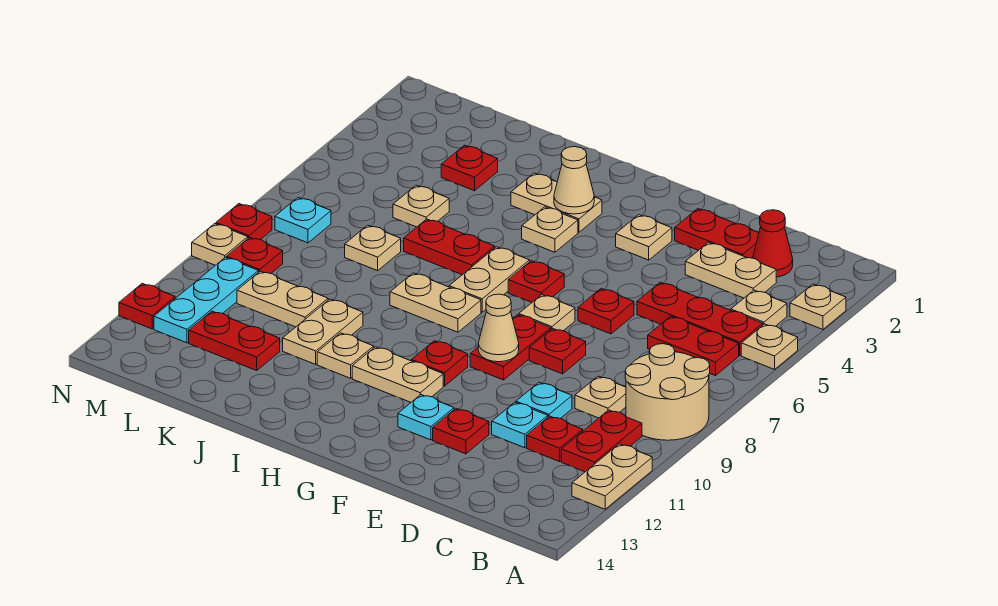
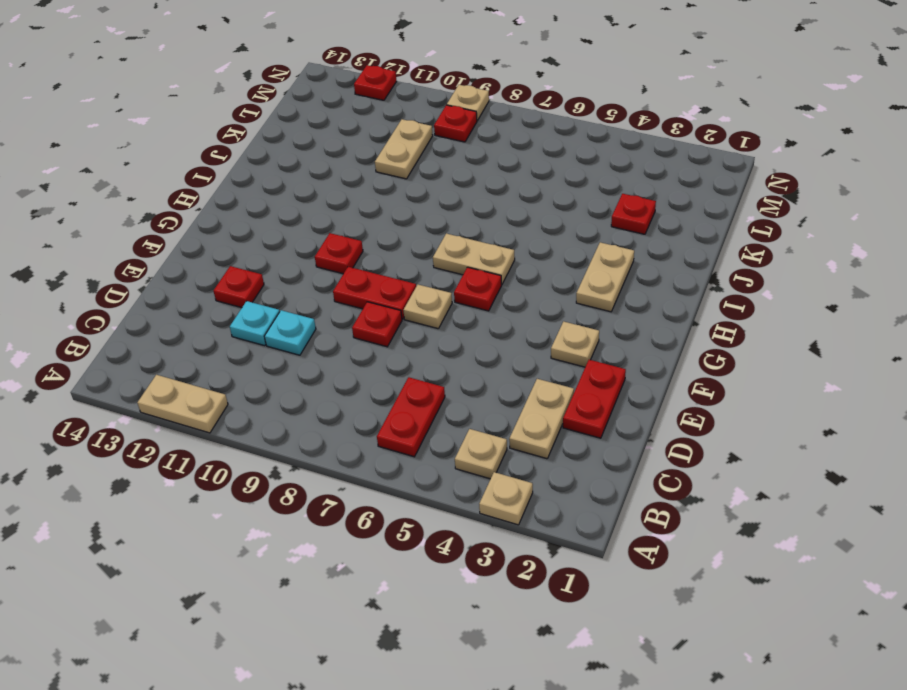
none -> tan plate A5 level 1
none -> tan round brick A8:B9 level 1
none -> red plate B5:D5 level 1
none -> red plate B10:B11 level 1

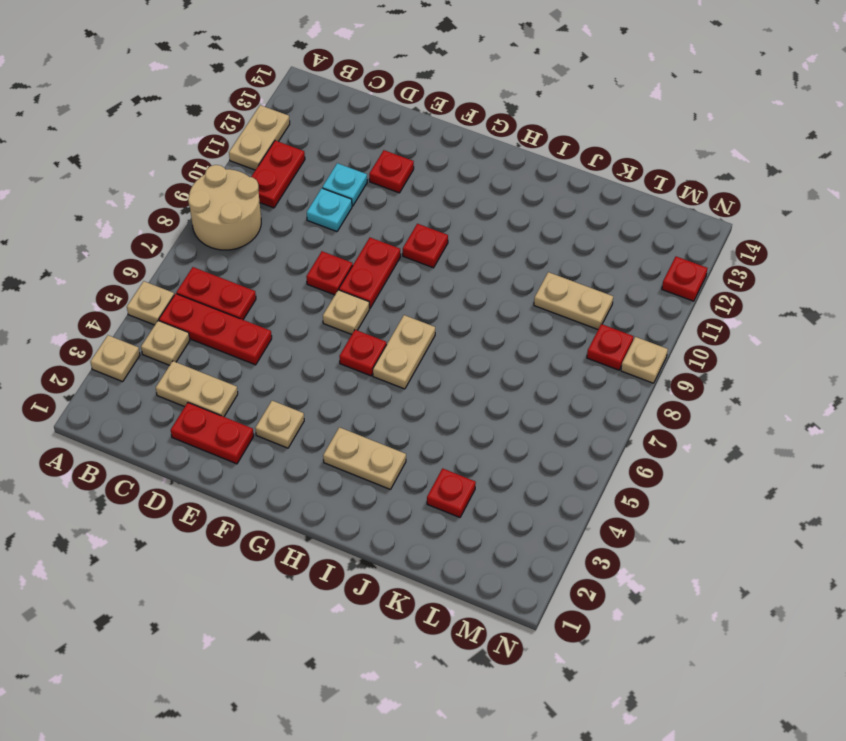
none -> red cone C2 level 1
none -> tan plate C9 level 1
none -> red plate C11 level 1
none -> red plate E6 level 1

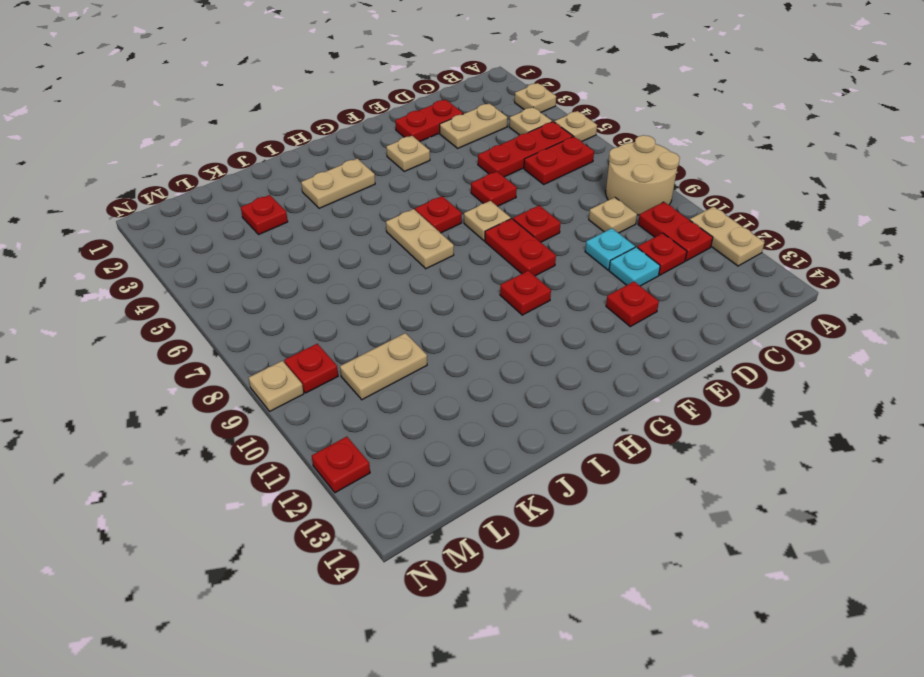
none -> red cone C2 level 1
none -> cyan plate F12 level 1
none -> tan plate G11:H11 level 1
none -> tan plate H4 level 1

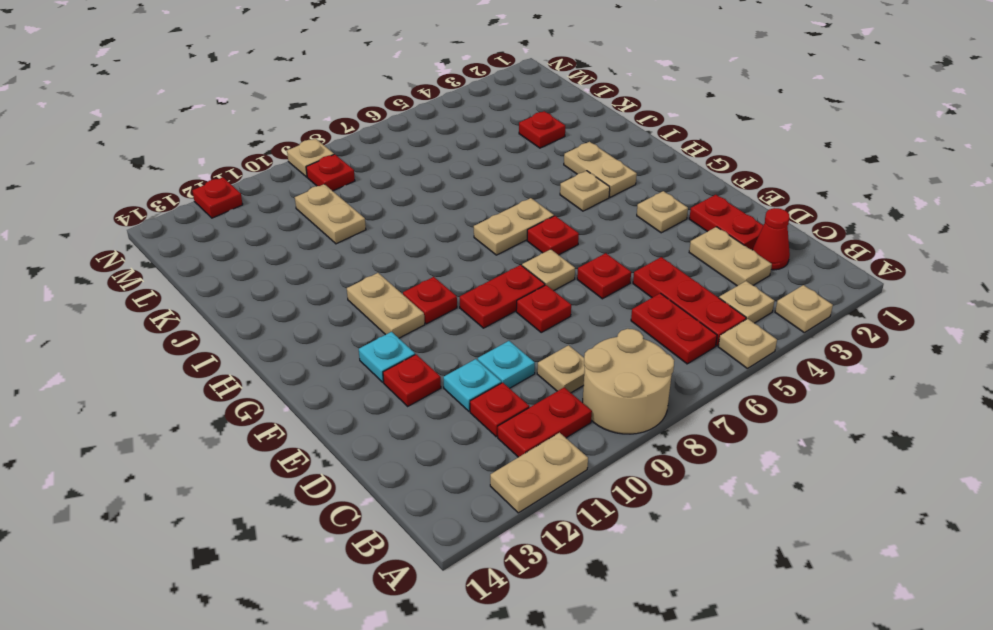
none -> tan plate H8:I8 level 1
none -> red plate I6:J6 level 1
none -> tan plate I11 level 1
none -> tan plate J10:J11 level 1

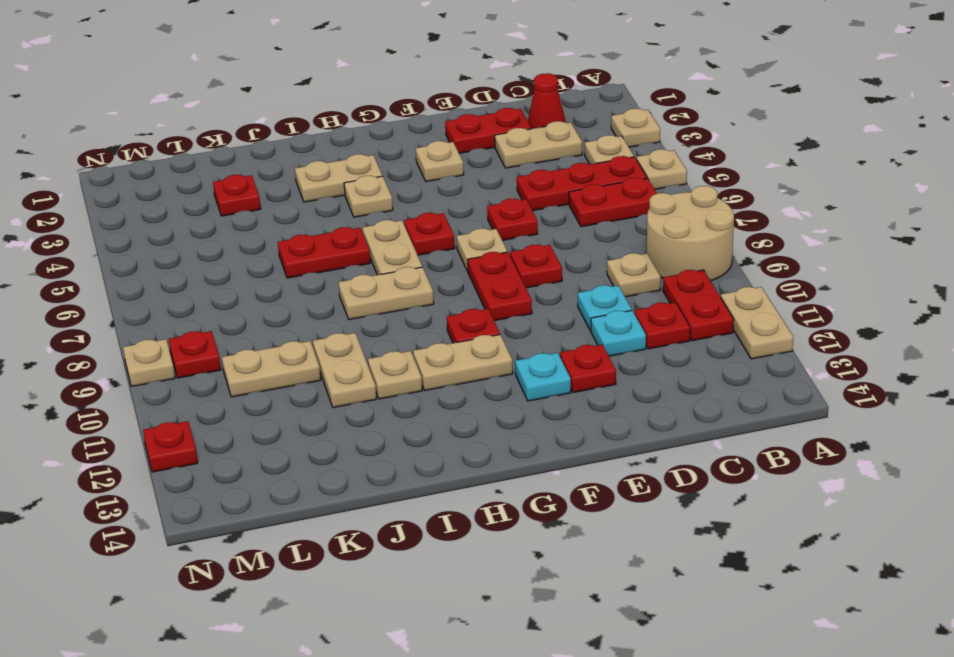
none -> tan plate K5 level 1
none -> tan plate K7 level 1
none -> red plate K12:L12 level 1
none -> cyan plate M7 level 1

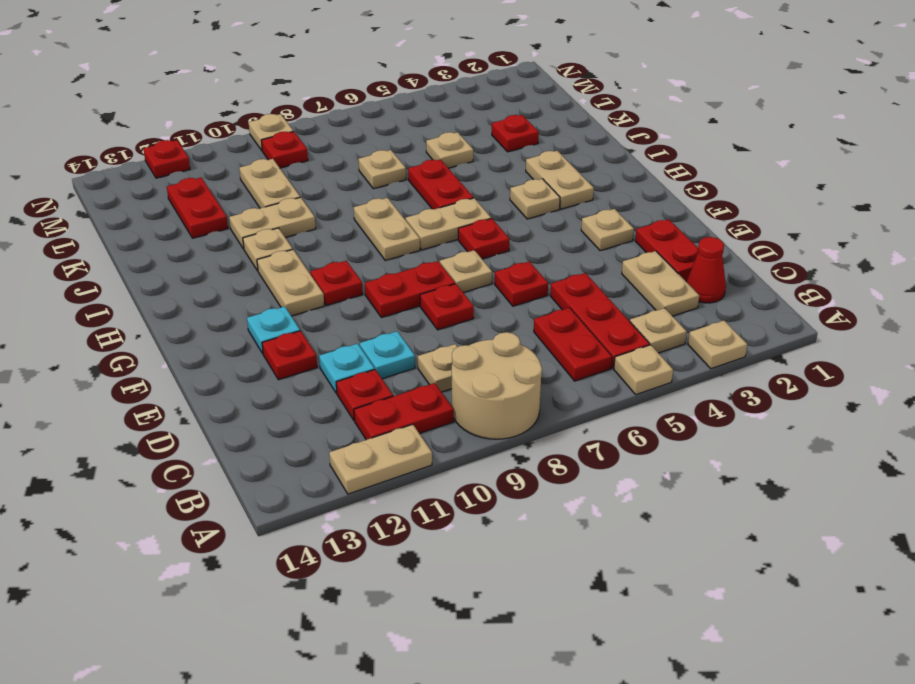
none -> cyan plate M7 level 1
none -> cyan plate M10:M12 level 1
none -> red plate N8 level 1
none -> tan cone F9 level 2

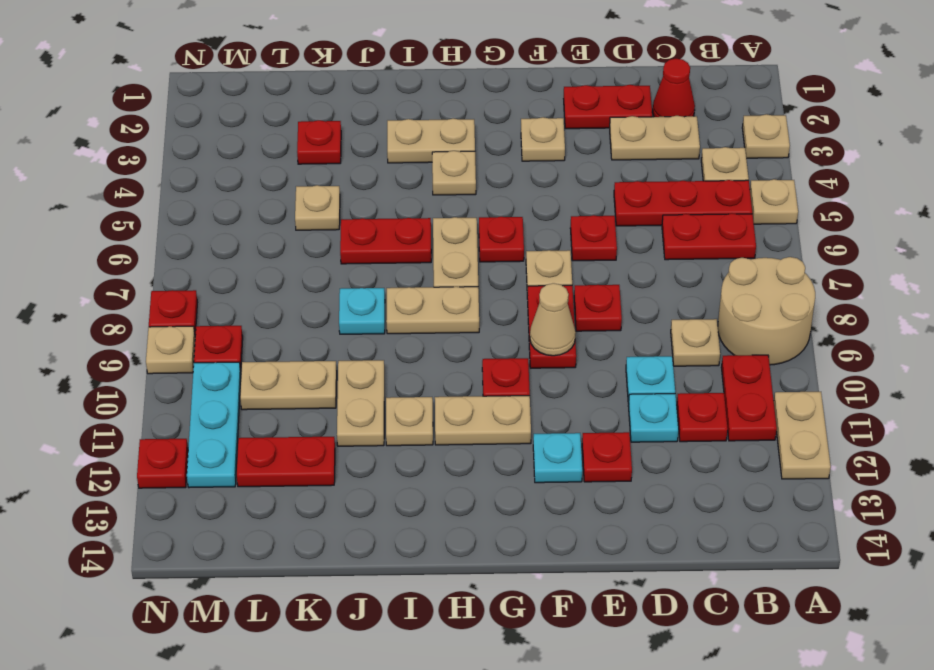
cyan plate J8 level 1 -> cyan plate M7 level 1
none -> tan plate K7 level 1
none -> tan cone H3 level 2

